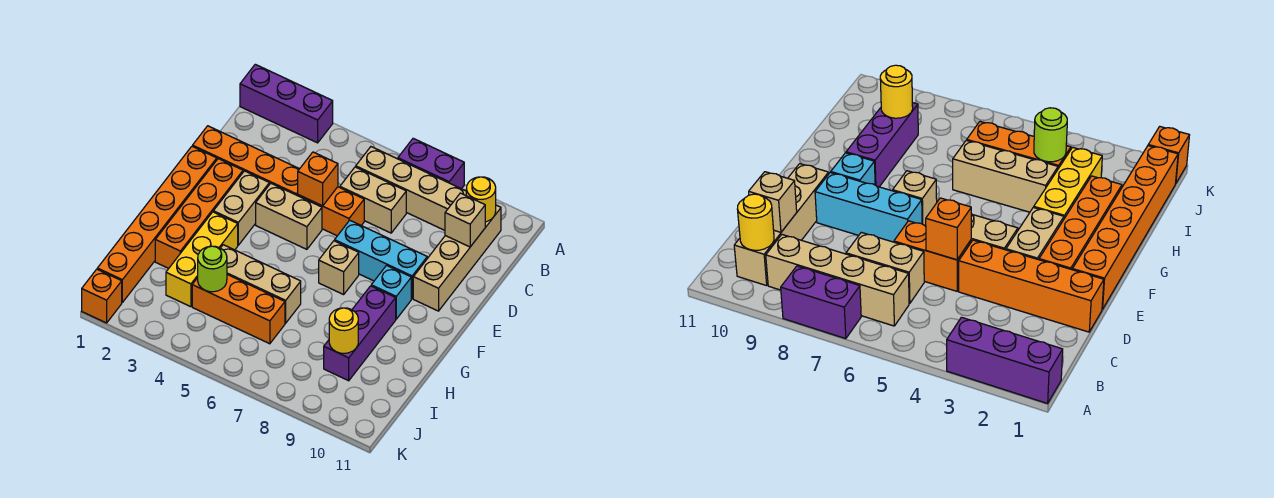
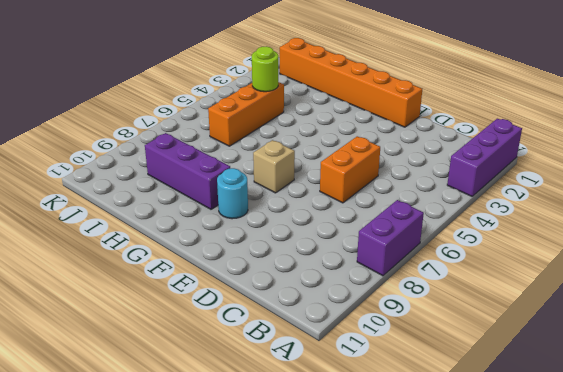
cyan round brick F9 level 1 -> cyan brick F9 level 1
none -> tan brick B6:B9 level 1
none -> tan brick B10:E10 level 1
none -> tan brick C6:C7 level 1

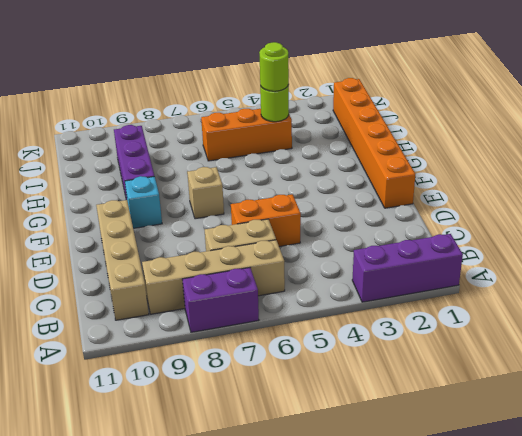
lime round brick I4 level 3 -> none
none -> orange brick D1:D4 level 1
none -> orange brick E2:H2 level 1
none -> tan brick E3:F3 level 1

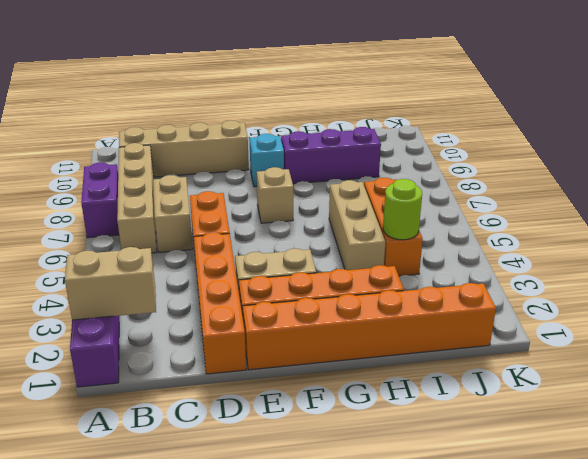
tan brick A2:B2 level 2 -> tan brick E4:E5 level 1
none -> cyan brick E7:E9 level 1
none -> yellow brick G3:I3 level 1
none -> orange brick K1 level 1

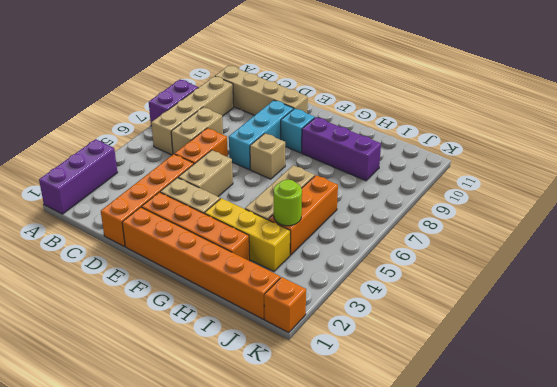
none -> yellow round brick B10 level 2
none -> tan brick C10 level 2
none -> orange brick D5 level 2

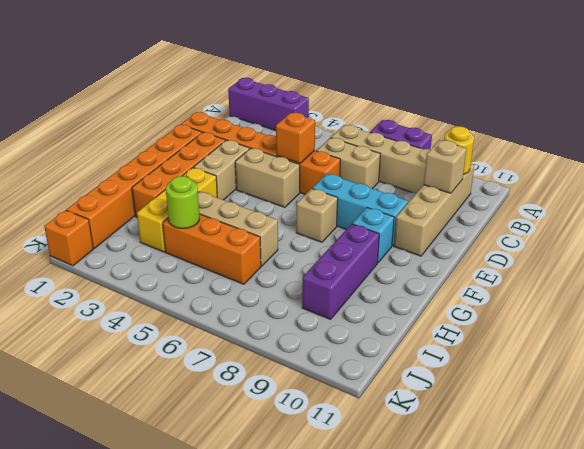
none -> yellow round brick I9 level 2

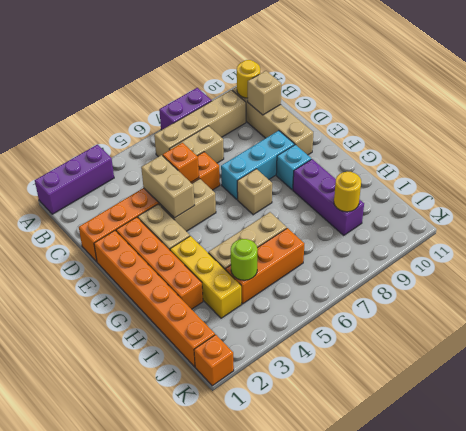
tan brick D4:E4 level 2 -> none

